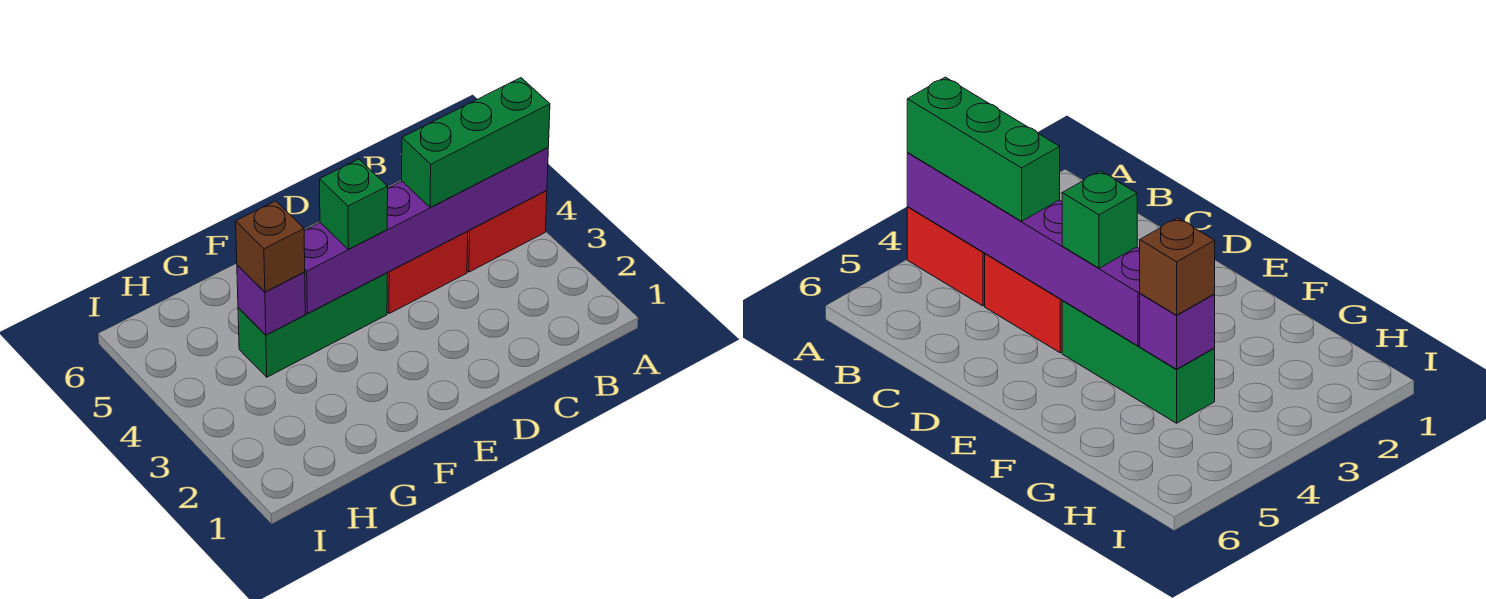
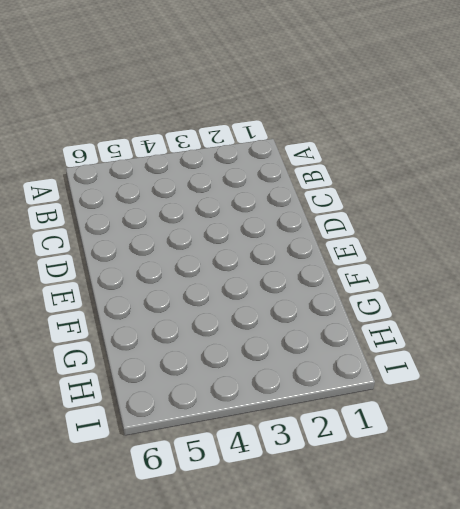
none -> red brick A4:B4 level 1
none -> red brick C4:D4 level 1

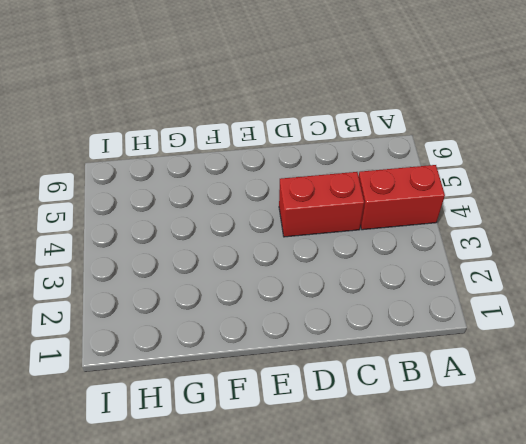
none -> green brick E4:G4 level 1
none -> purple brick A4:F4 level 2

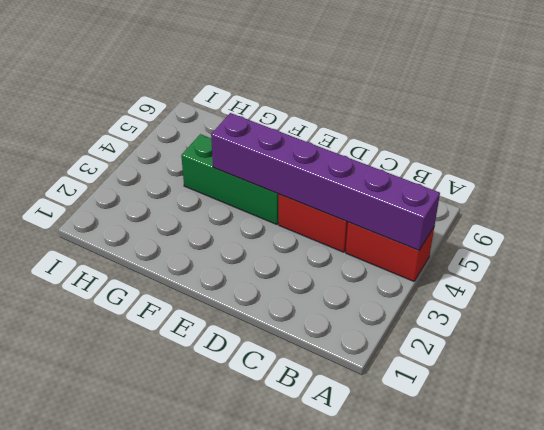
none -> purple brick G4 level 2
none -> green brick A4:C4 level 3

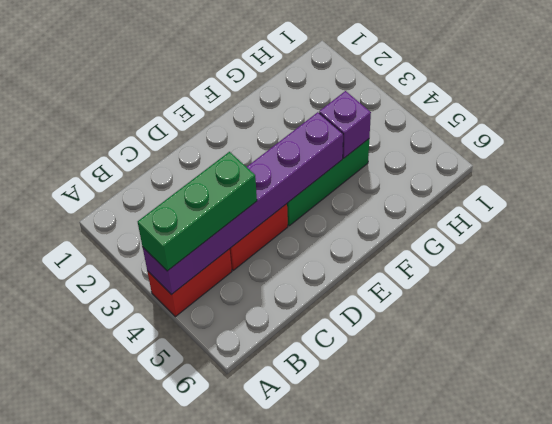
none -> green brick E4 level 3
none -> brown brick G4 level 3

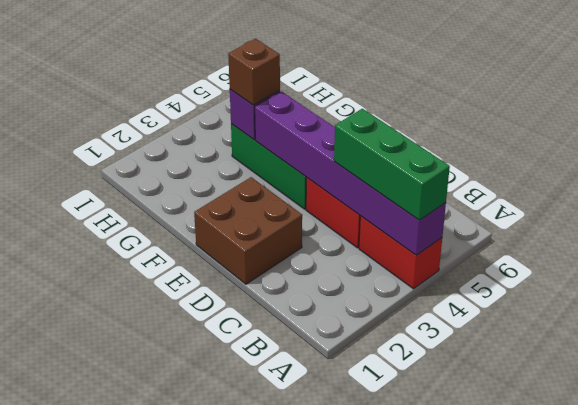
brown brick D1:E2 level 1 -> none
none -> green brick E4 level 3

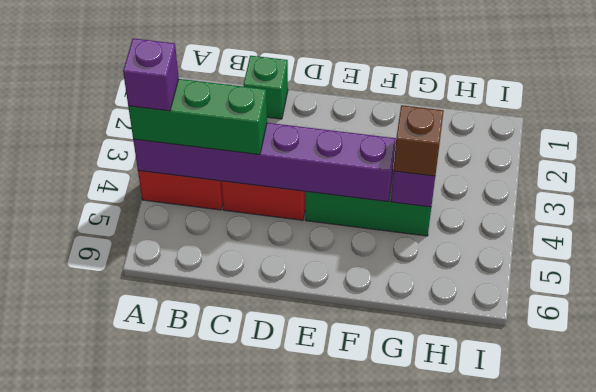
purple brick A4 level 4 -> none
green brick C1 level 1 -> green brick E4 level 3

